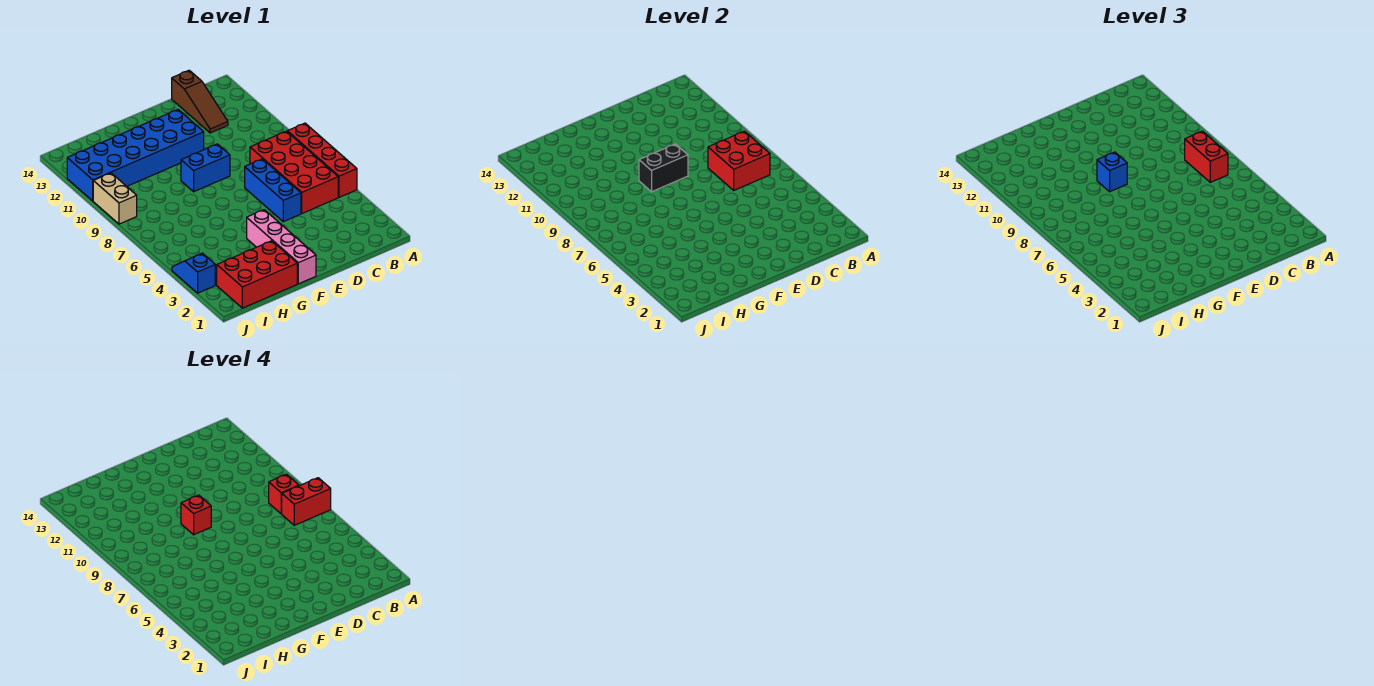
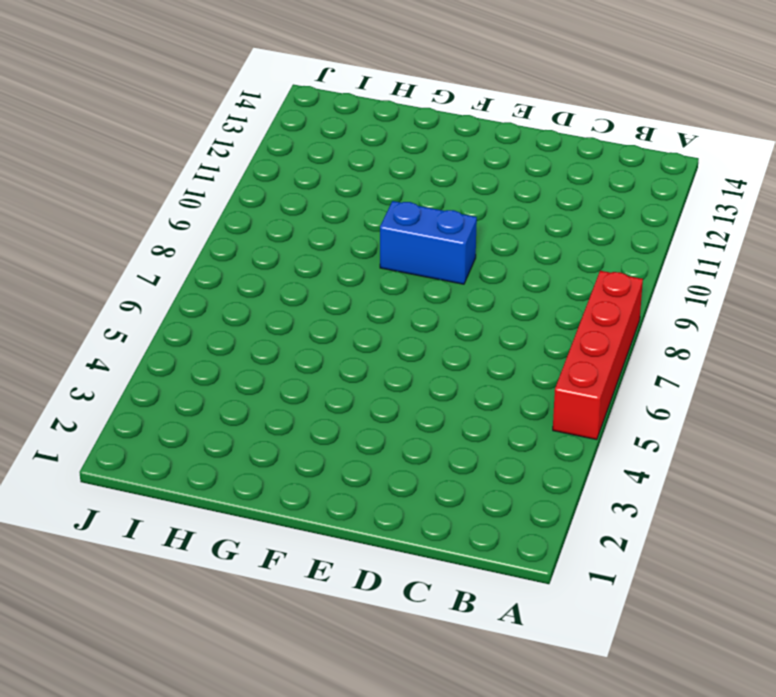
none -> red brick B5:C8 level 1
none -> brown slope C12:C14 level 1 top 14
none -> blue brick D5:D7 level 1

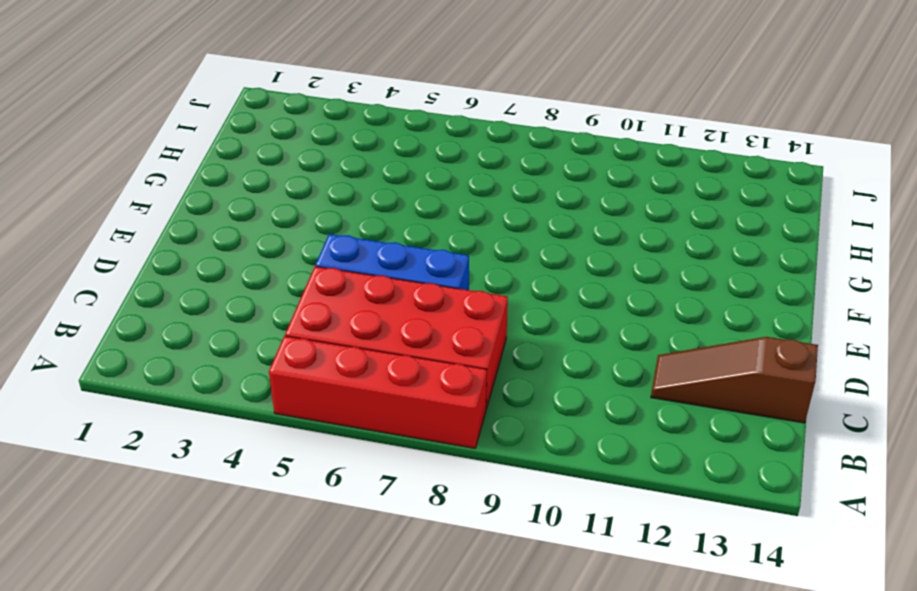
none -> blue brick E9:F9 level 1
none -> blue brick E11:J12 level 1
none -> pink brick F1:F4 level 1

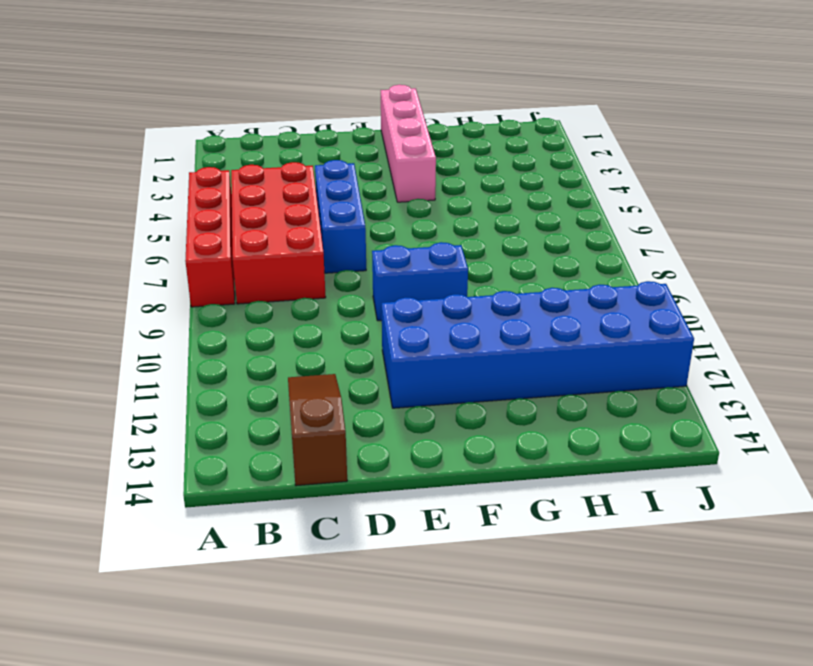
none -> red brick G1:I2 level 1
none -> blue slope J3:J4 level 1 top 3
none -> tan brick J9:J10 level 1

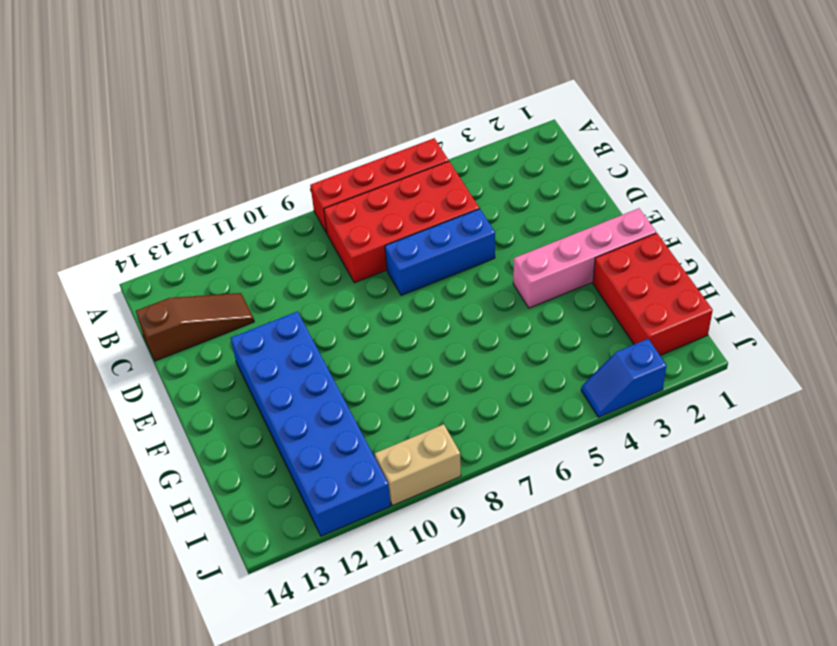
none -> blue brick E9:F9 level 1
none -> red brick B7:C8 level 2
none -> black brick E9:F9 level 2

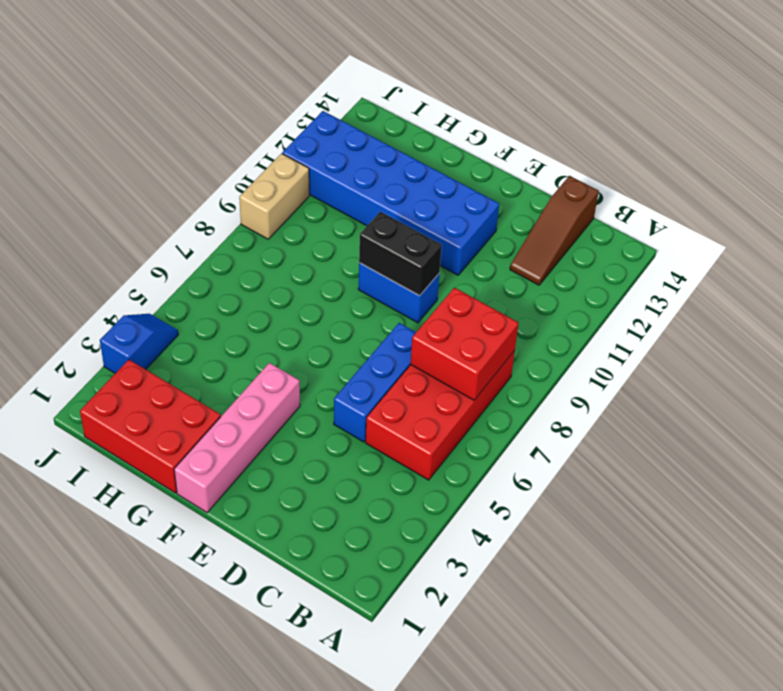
none -> red brick A5:A8 level 1
none -> red brick B7:B8 level 3
none -> blue brick F9 level 3

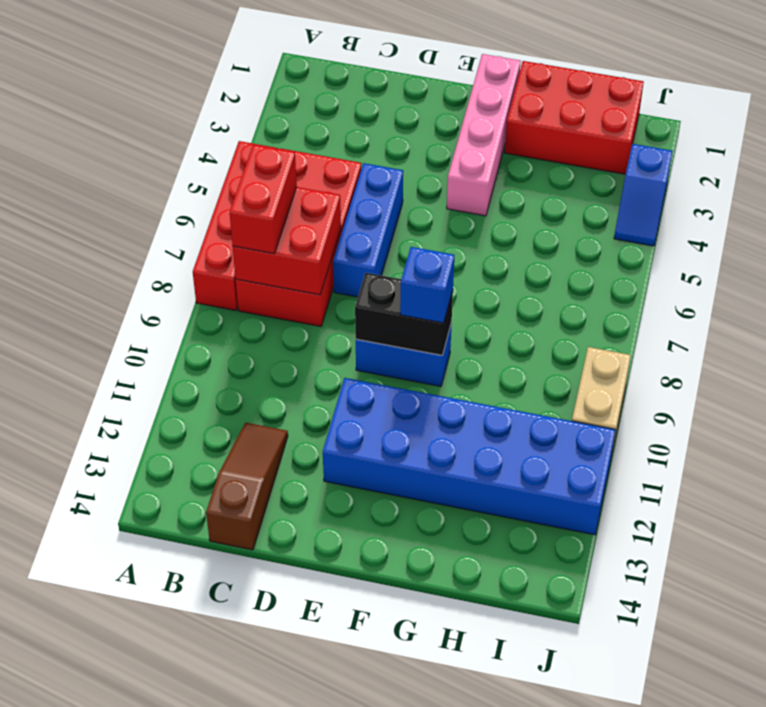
none -> red brick A7:B7 level 4
none -> red brick B8 level 4
none -> red brick F9 level 4

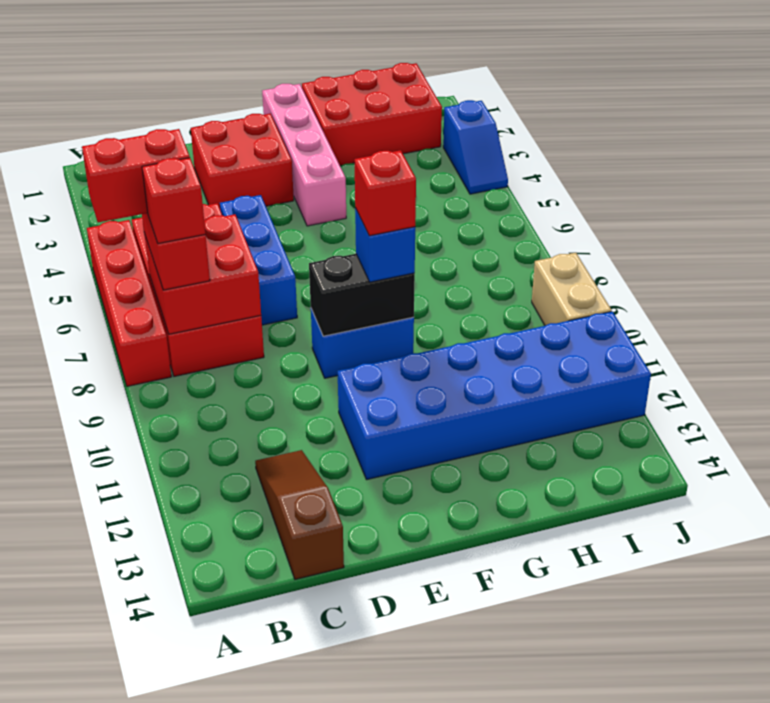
red brick D2:E3 level 1 -> none

